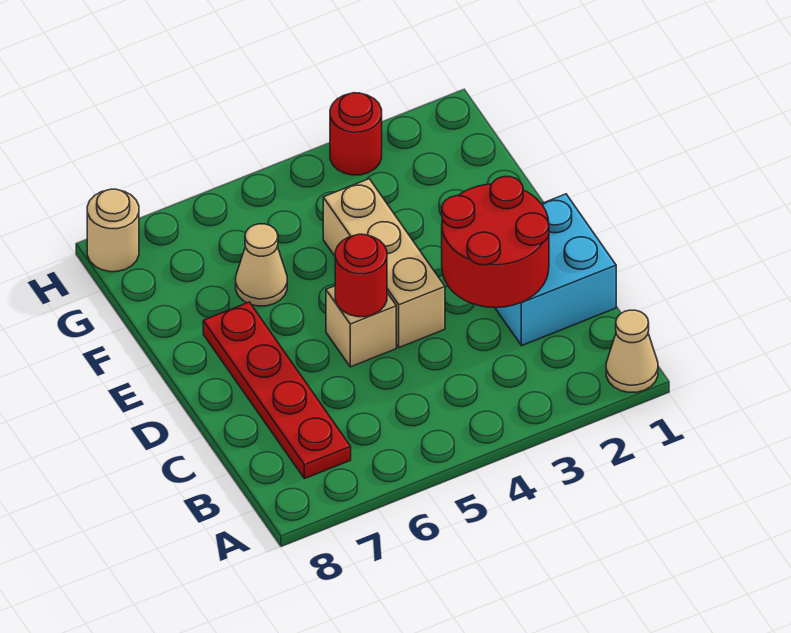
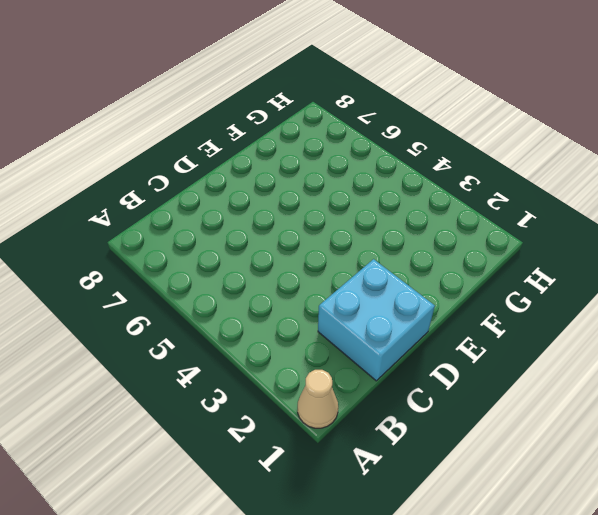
none -> red plate B7:E7 level 1
none -> tan brick D4:F4 level 1

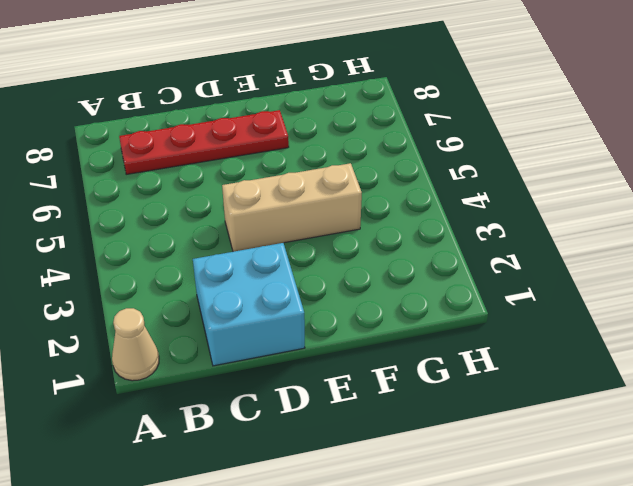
none -> tan brick D5 level 1
none -> tan cone F6 level 1

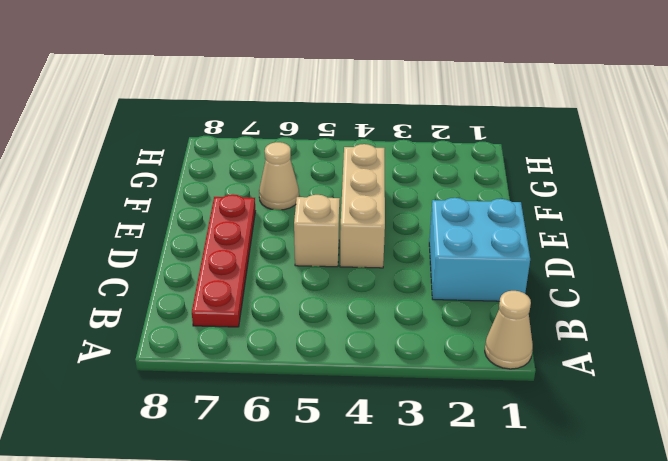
none -> red round brick H3 level 1
none -> tan round brick H8 level 1

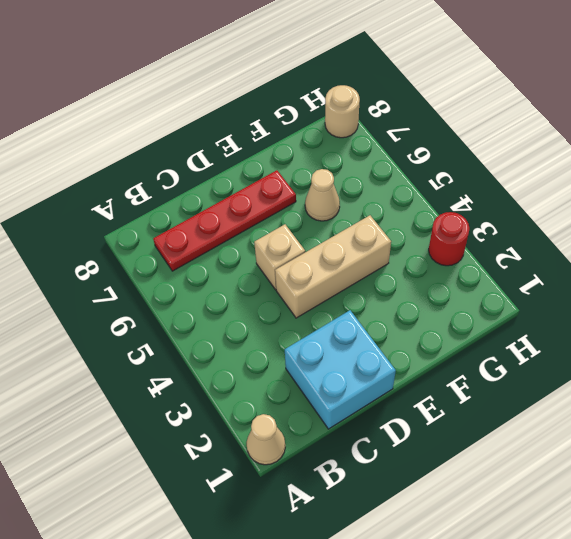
none -> red round brick C2:D3 level 2
none -> red round brick D5 level 2

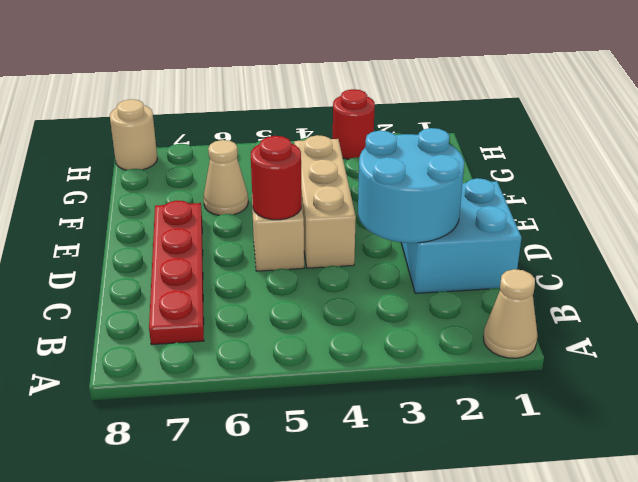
cyan round brick C2:D3 level 2 -> red round brick C2:D3 level 2

